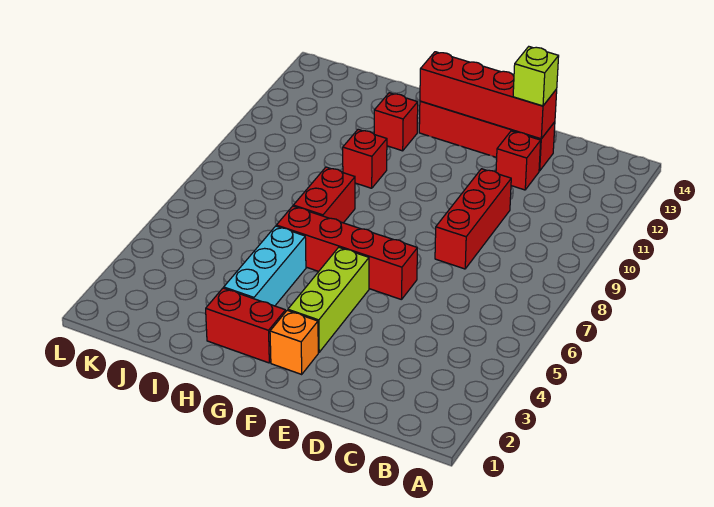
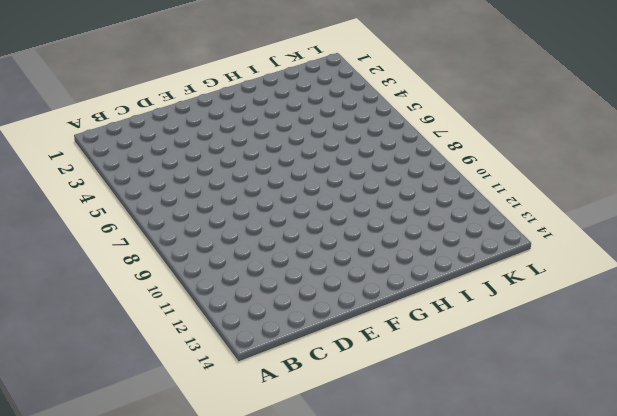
none -> red brick D8:D10 level 1
none -> red brick D12 level 1
none -> red brick D13:G13 level 1

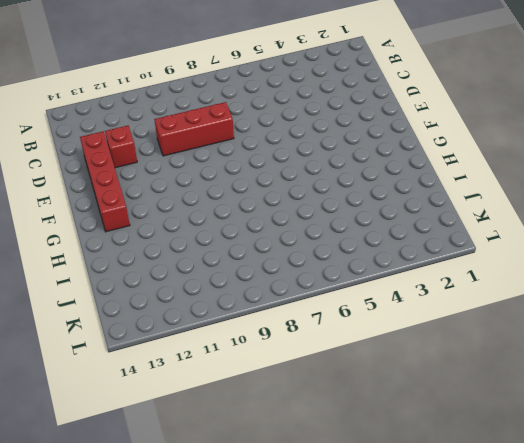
none -> red brick E6:H6 level 1
none -> orange brick F2 level 1
none -> lime brick F3:F5 level 1

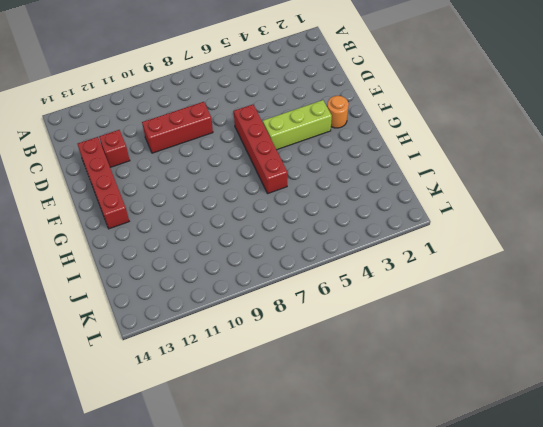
orange round brick F2 level 1 -> orange brick F2 level 1
none -> red brick G2:H2 level 1
none -> cyan brick H3:H5 level 1
none -> red brick H7:H8 level 1

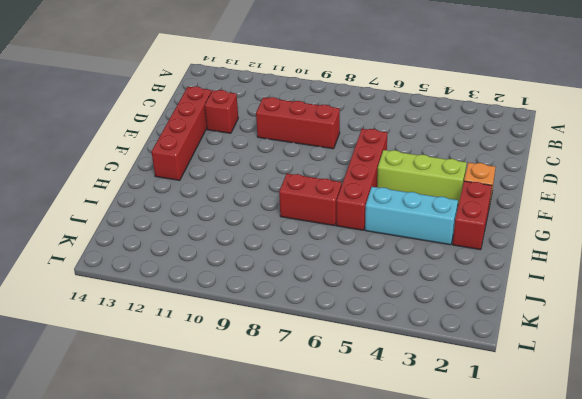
none -> red brick H10 level 1
none -> red brick H12 level 1
none -> red brick D13:G13 level 2

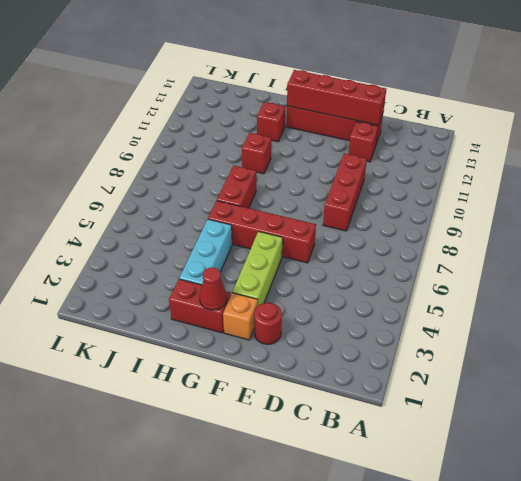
red round brick E2 level 1 -> none
red cone G2 level 2 -> none
none -> lime brick D13 level 3

